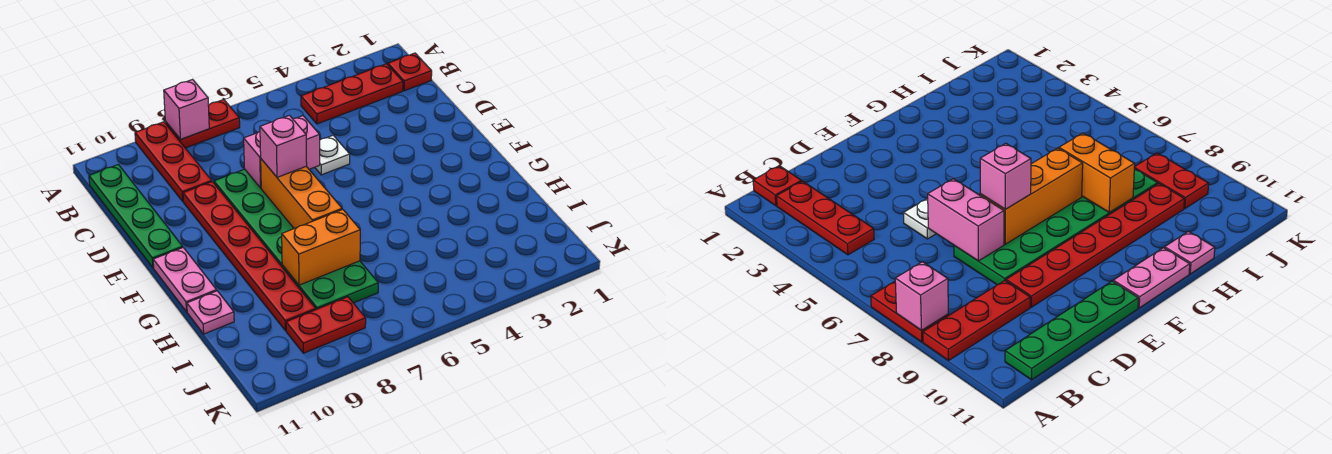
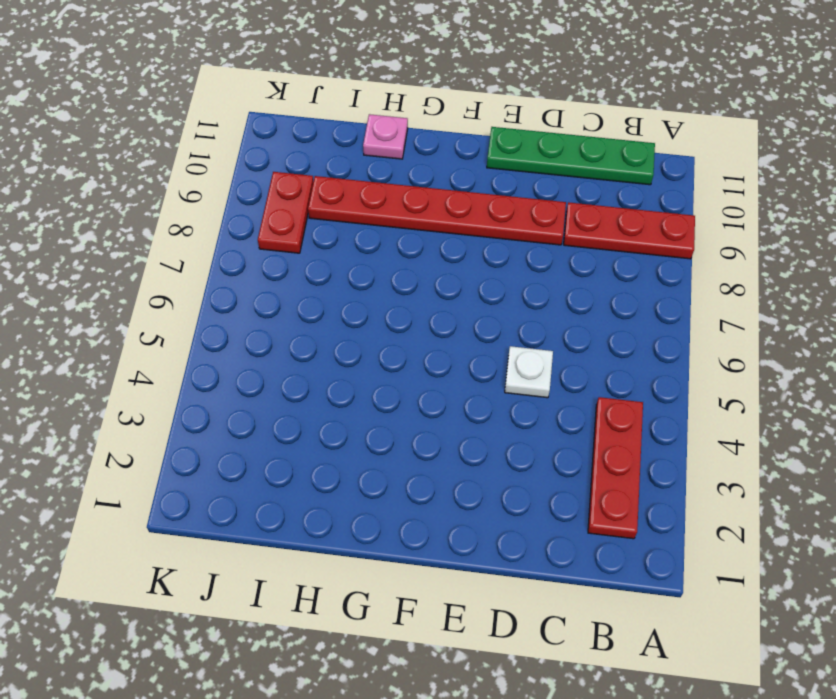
none -> red plate A7:A8 level 1
none -> red plate B1 level 1
none -> green plate D7:I8 level 1

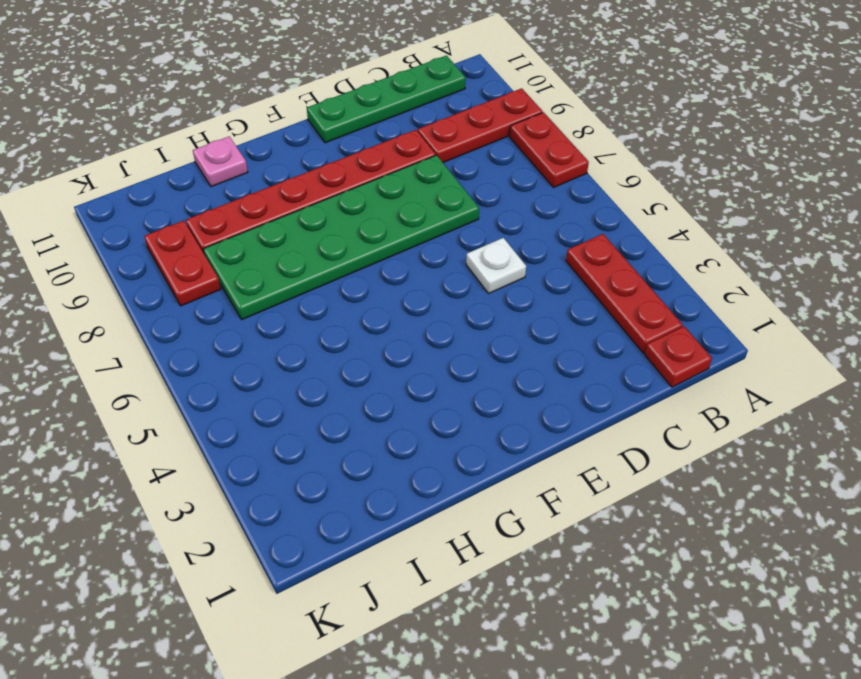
none -> pink plate F11:G11 level 1
none -> pink brick A8 level 2
none -> pink brick D6:D7 level 2

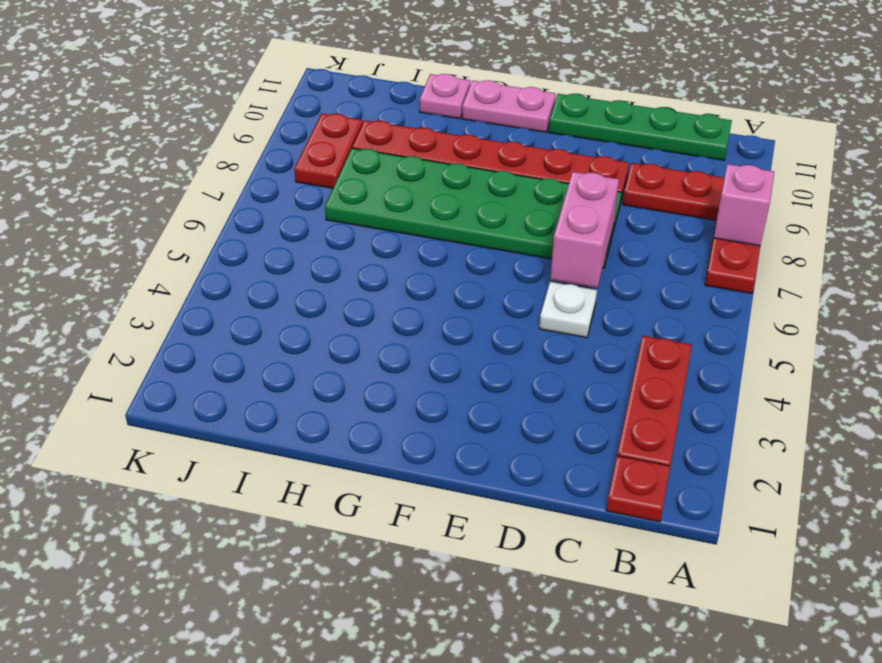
none -> orange brick E7:G7 level 2
none -> orange brick H7:H8 level 2
none -> pink brick E7 level 3

